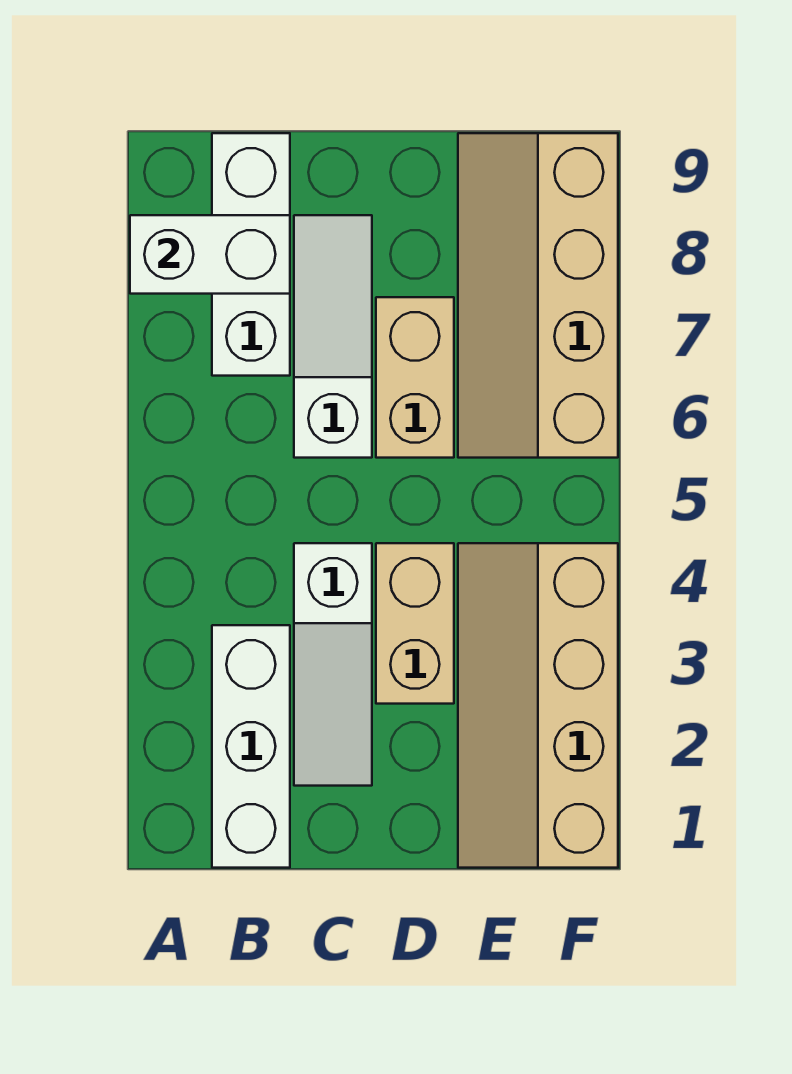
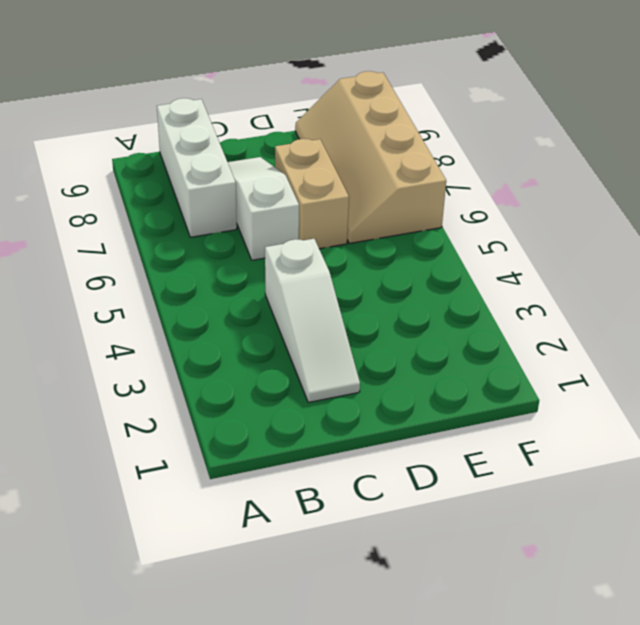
none -> white brick B1:B3 level 1
none -> tan brick D3:D4 level 1

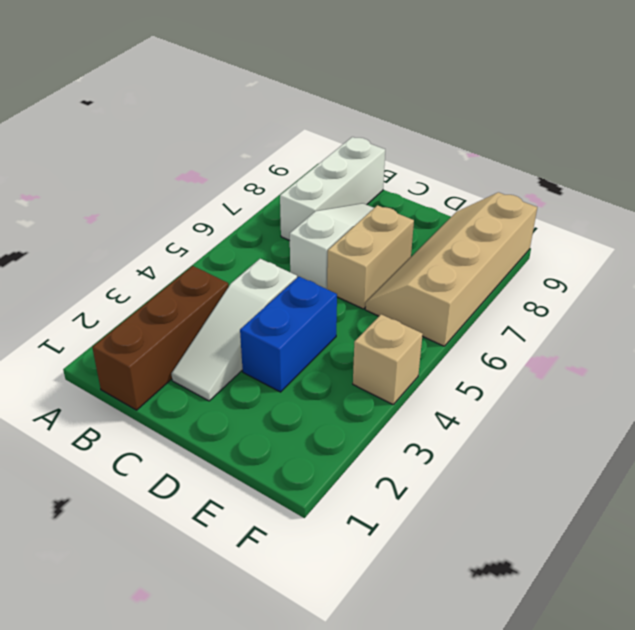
brown brick B1:B3 level 1 -> white brick B1:B3 level 1
blue brick D3:D4 level 1 -> tan brick D3:D4 level 1
tan brick F4 level 1 -> tan slope E1:F4 level 1 top F
none -> white brick A8:B8 level 2

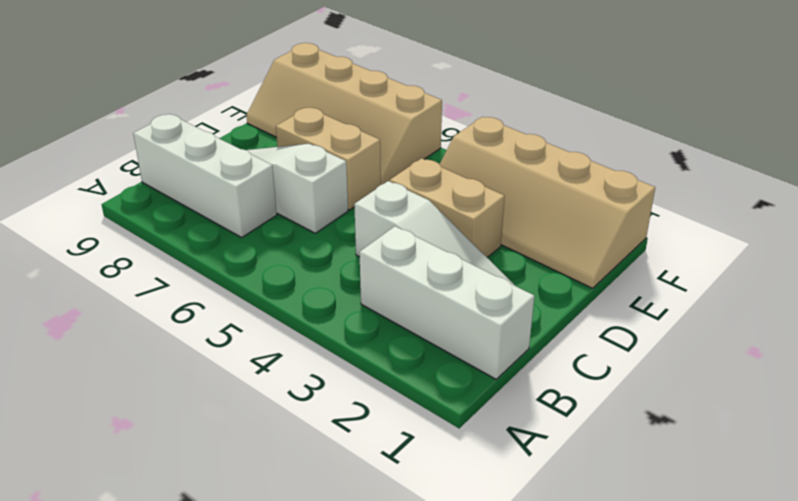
none -> white brick A8:B8 level 2

